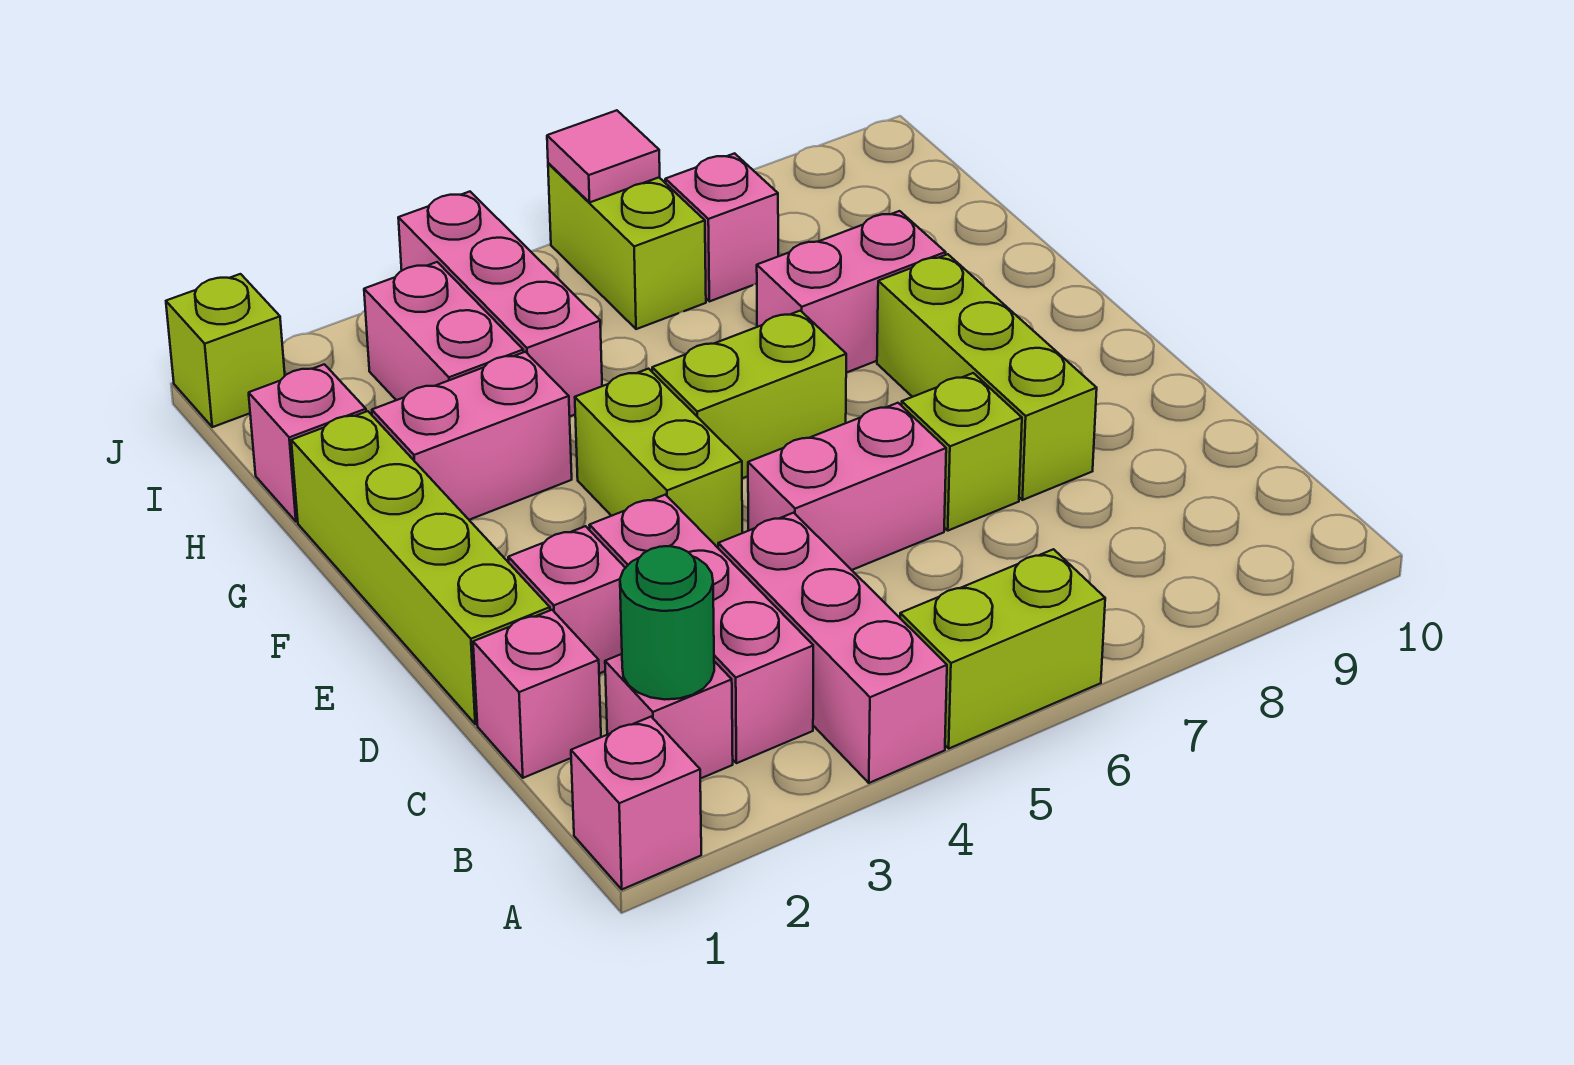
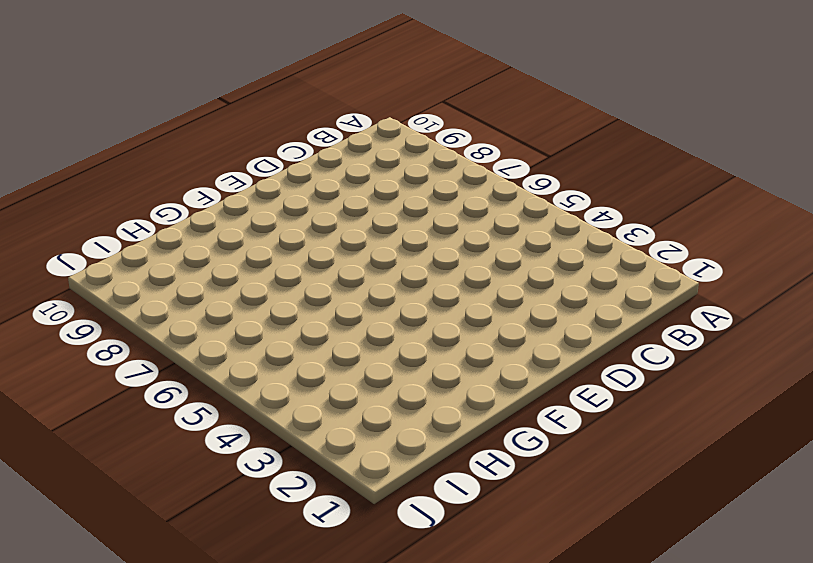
none -> pink brick A1 level 1
none -> pink brick A4:C4 level 1
none -> lime brick A5:A6 level 1

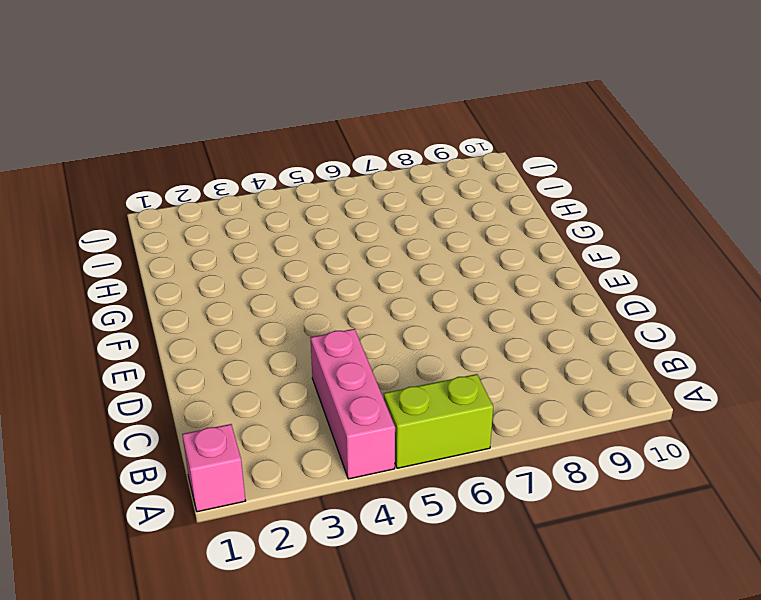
none -> pink brick B2 level 1
none -> pink brick B3:D3 level 1
none -> pink brick C1 level 1

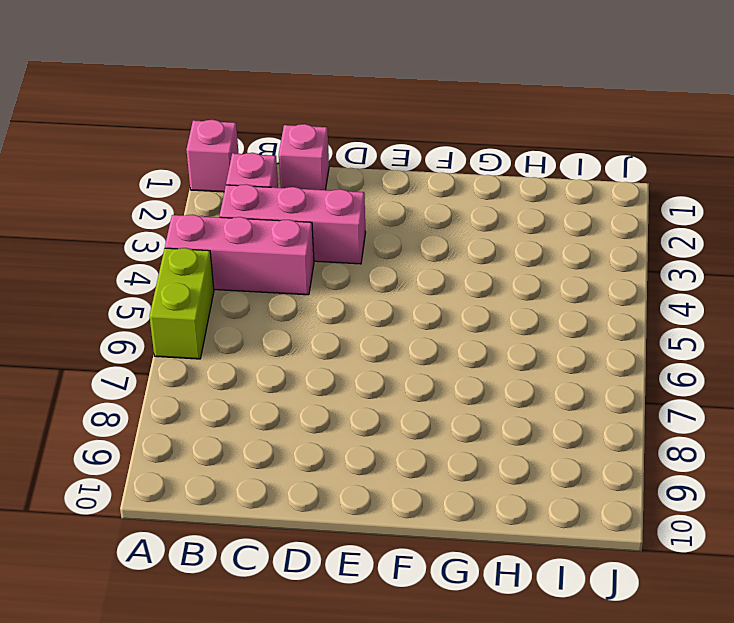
none -> lime brick D1:G1 level 1
none -> pink brick D2 level 1
none -> pink brick D5:D6 level 1

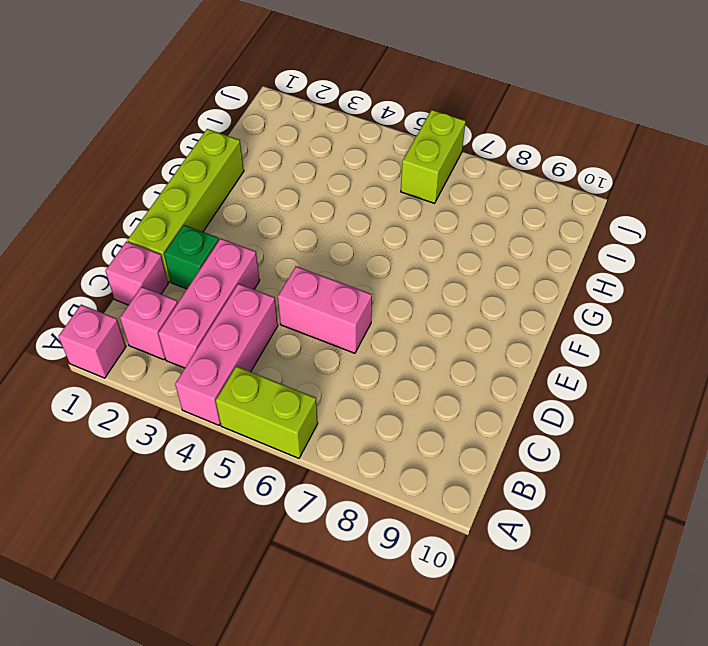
green brick D2 level 1 -> pink brick D2 level 1
none -> lime brick D7 level 1
none -> lime brick D8:F8 level 1
none -> lime brick E4:F4 level 1

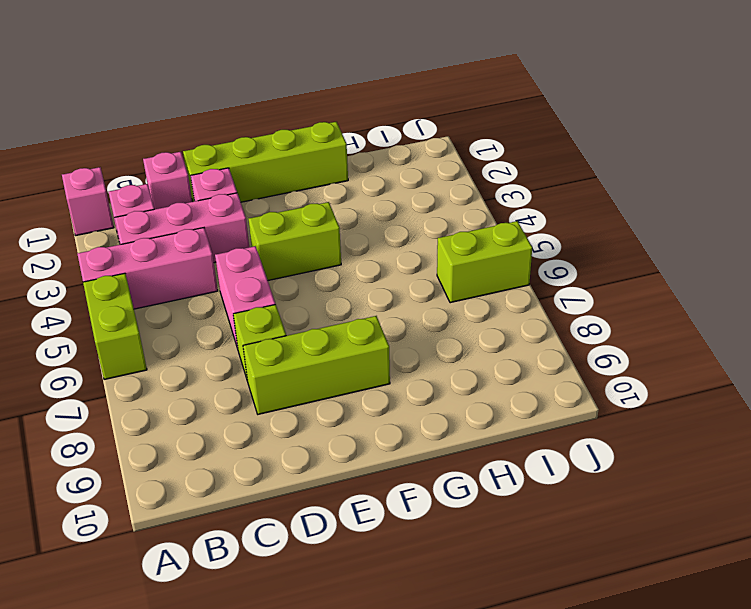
none -> lime brick F5:F6 level 1
none -> pink brick G2:G3 level 1
none -> pink brick G7:G8 level 1

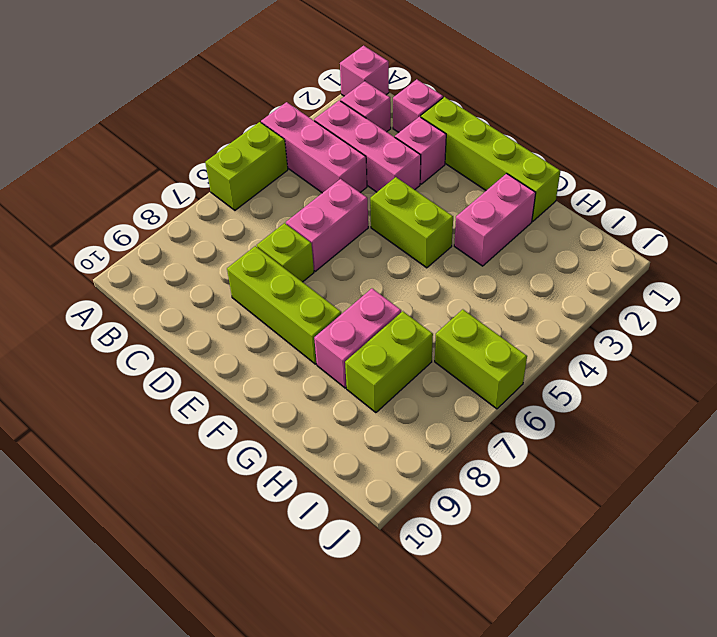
lime brick H7:H8 level 1 -> lime brick F5:F6 level 1
none -> pink brick H1 level 1
none -> pink brick H3:I3 level 1
none -> pink brick H4:J4 level 1

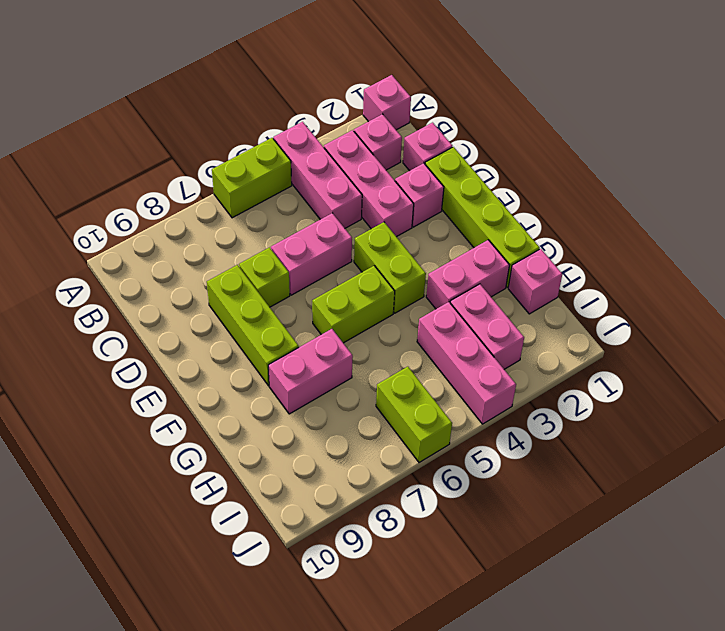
none -> pink brick I7 level 1
none -> lime brick J1 level 1
none -> green round brick B2 level 2

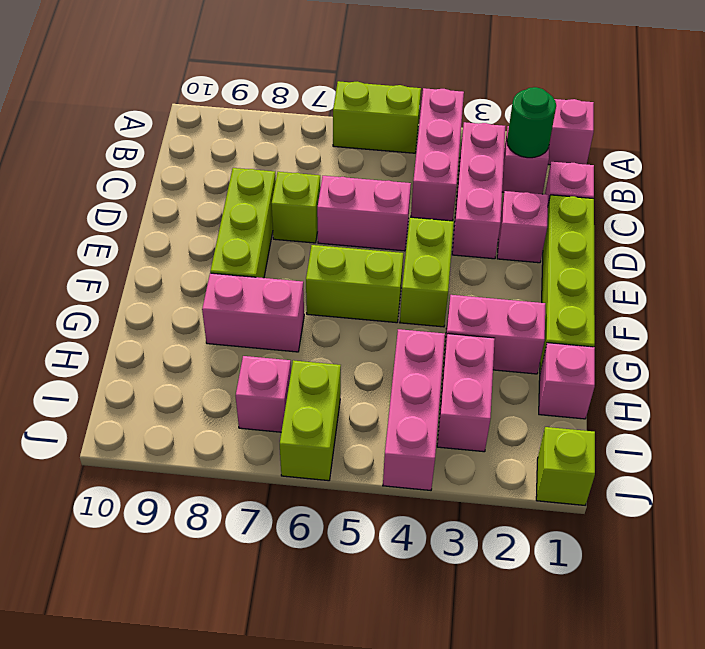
none -> pink tile J6 level 2

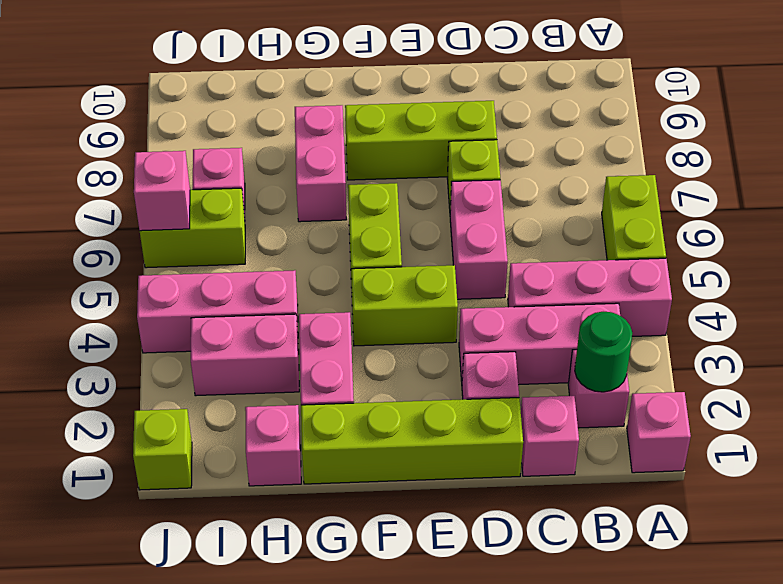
pink brick J6 level 2 -> pink tile J6 level 2

